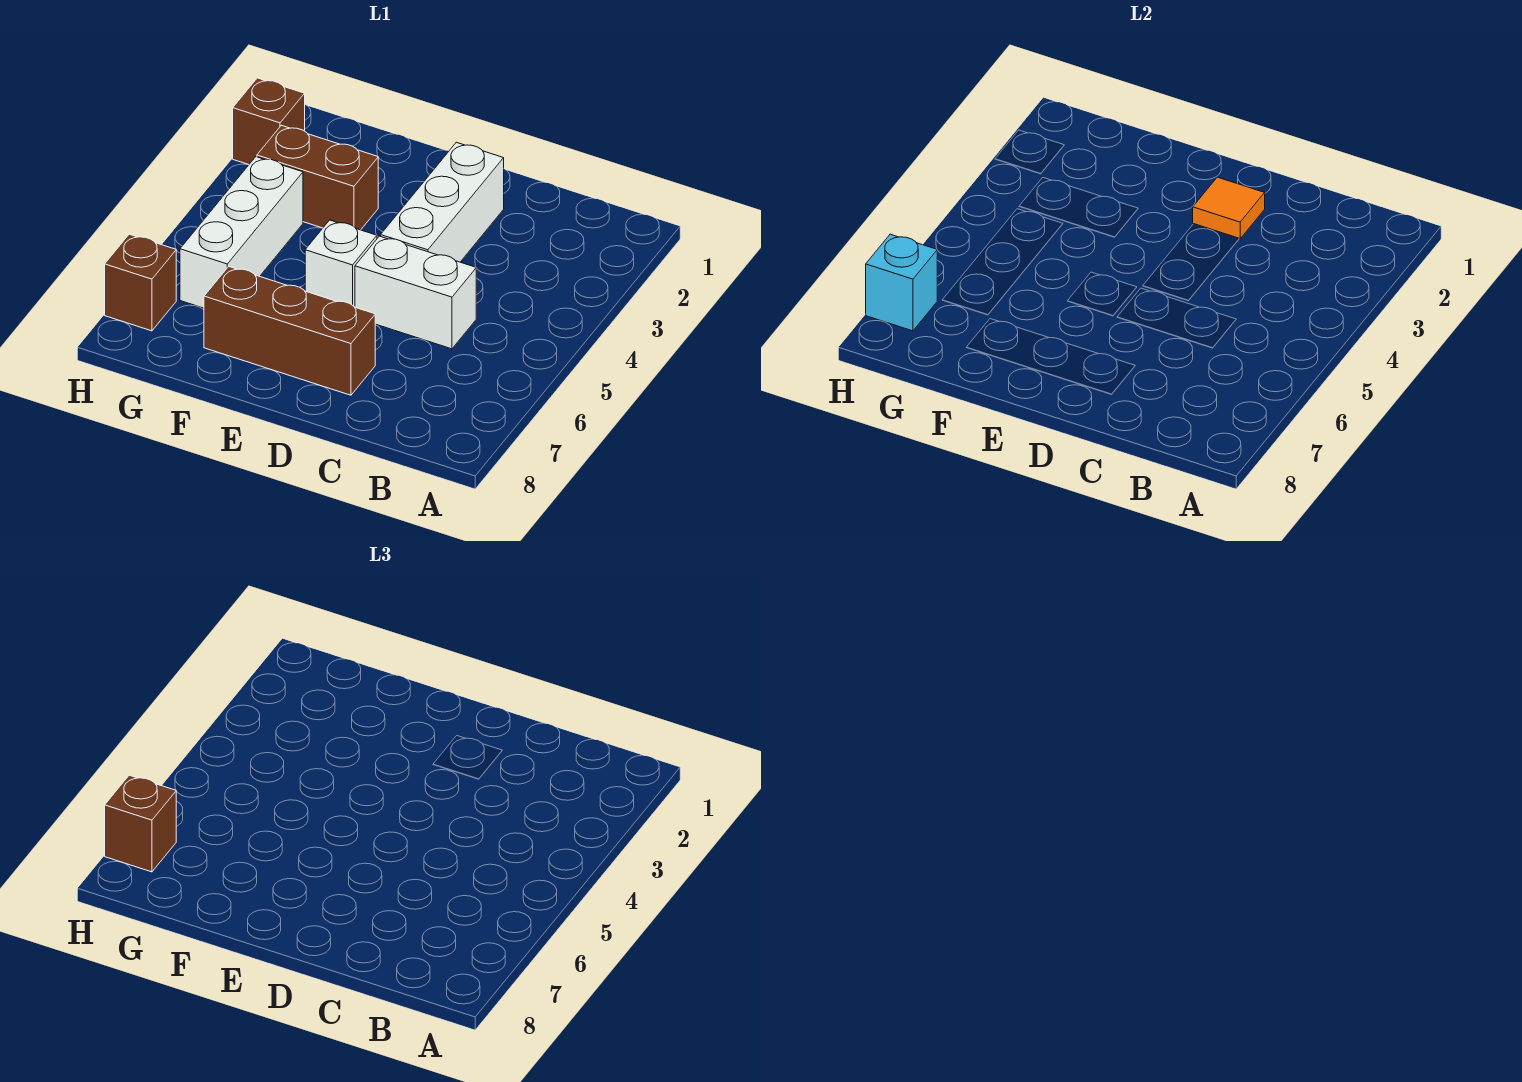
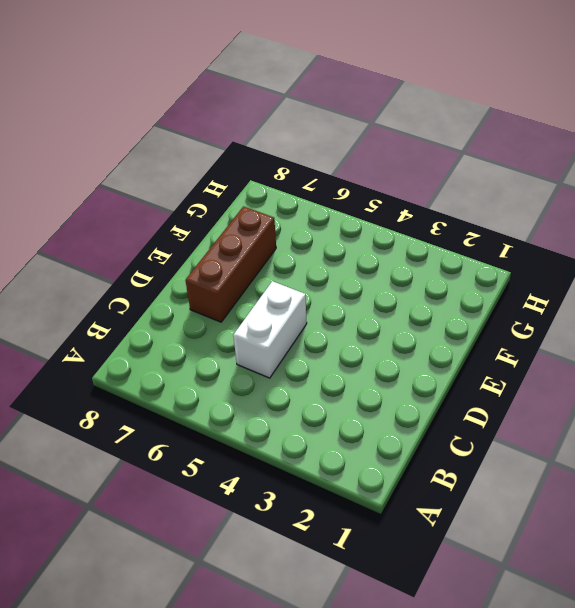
none -> white brick D2:D4 level 1
none -> white brick E5 level 1

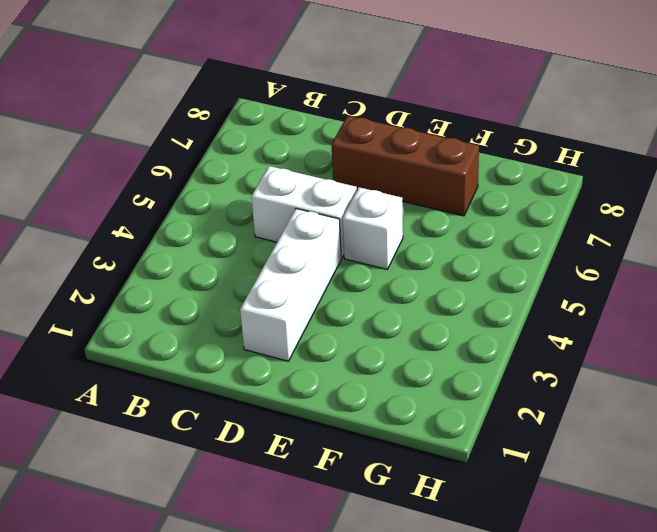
none -> brown brick F3:G3 level 1
none -> white brick G4:G6 level 1

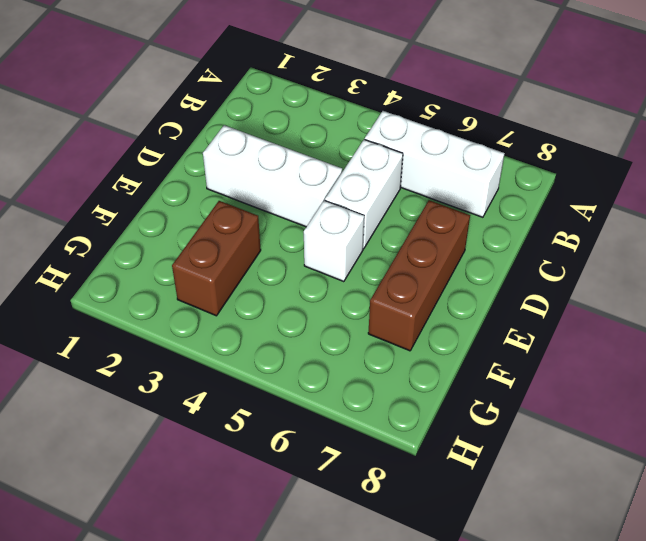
white brick B5:B7 level 1 -> white brick G4:G6 level 1
none -> brown brick H2 level 1
none -> brown brick H7 level 1

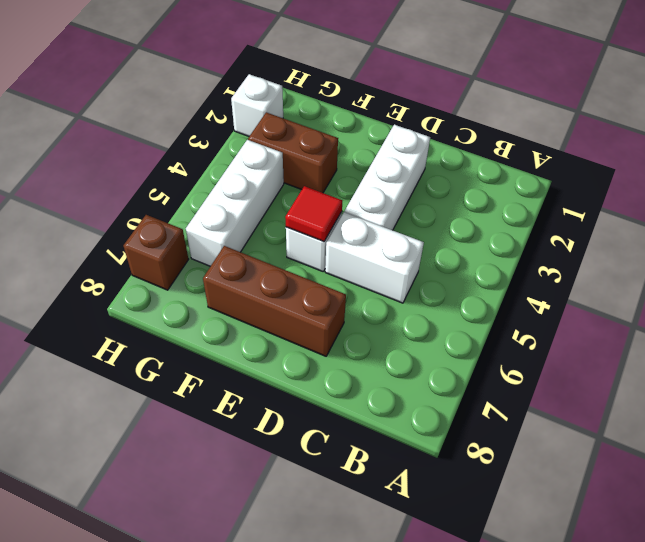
red tile E5 level 2 -> none
white brick H2 level 1 -> brown brick H2 level 1
none -> orange tile D2 level 2
none -> cyan brick H7 level 2

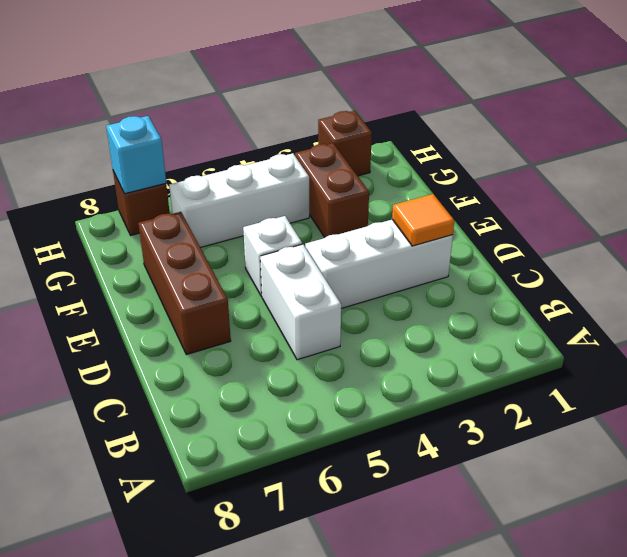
none -> brown brick H7 level 3

